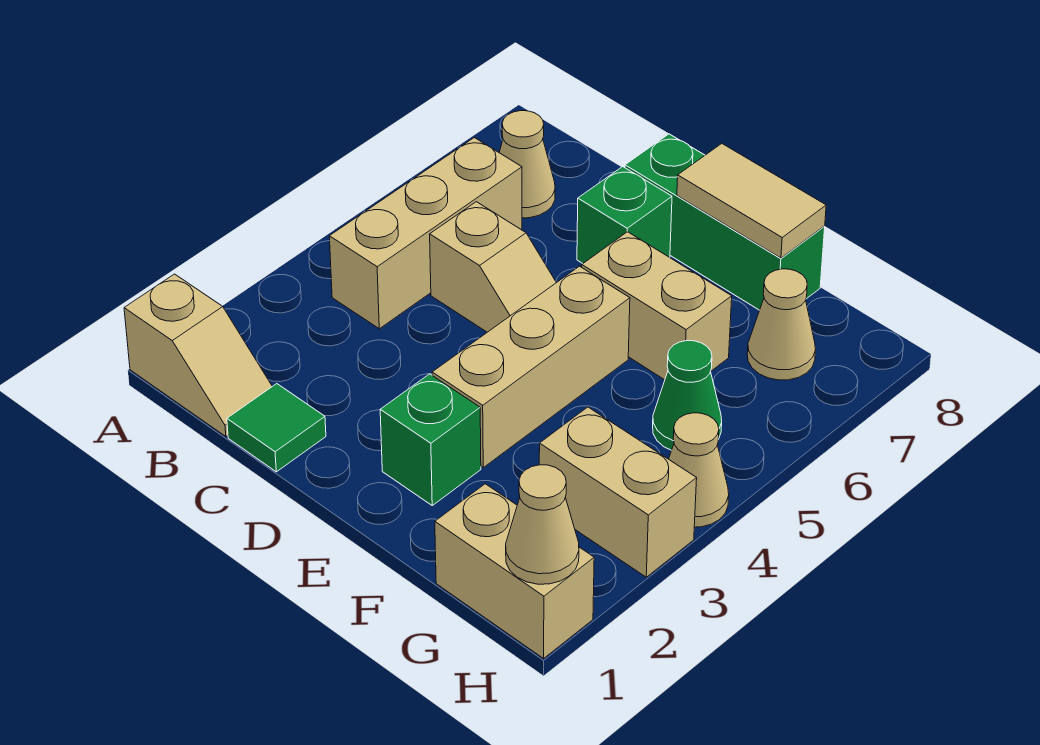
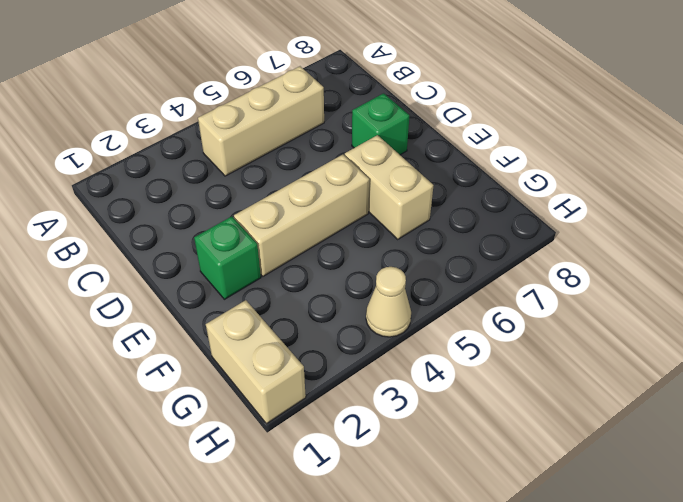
none -> tan slope A1:B1 level 1 top A
none -> tan cone B7 level 1
none -> green tile C1 level 1

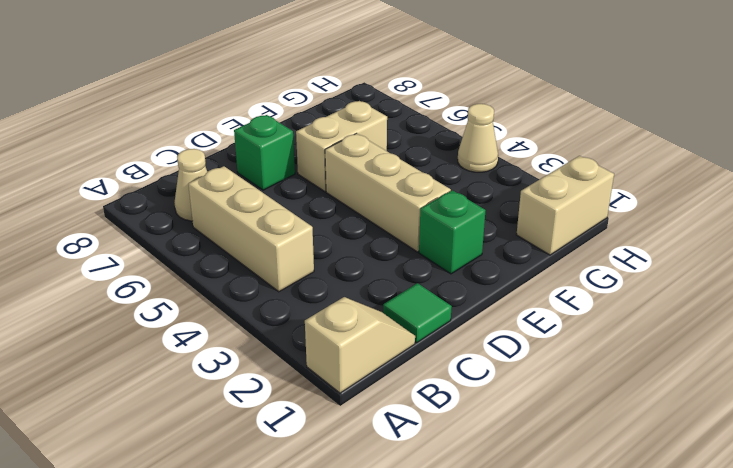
none -> tan slope C5:D5 level 1 top C
none -> green brick D8:F8 level 1
none -> tan brick G3:H3 level 1

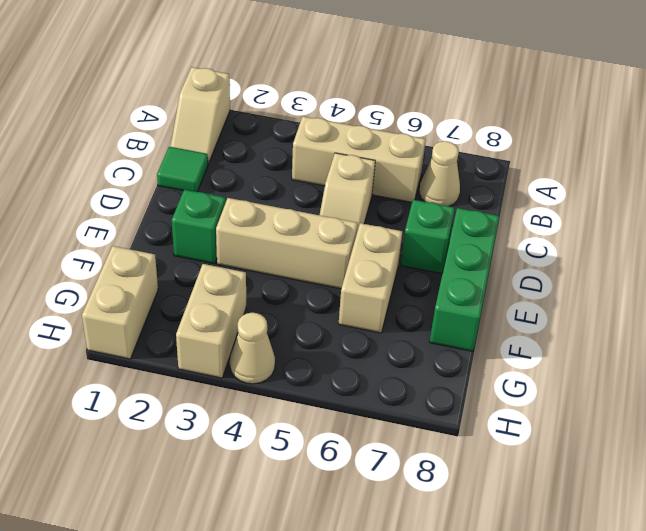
none -> green cone G5 level 1
none -> tan cone G7 level 1
none -> tan tile E8:F8 level 2

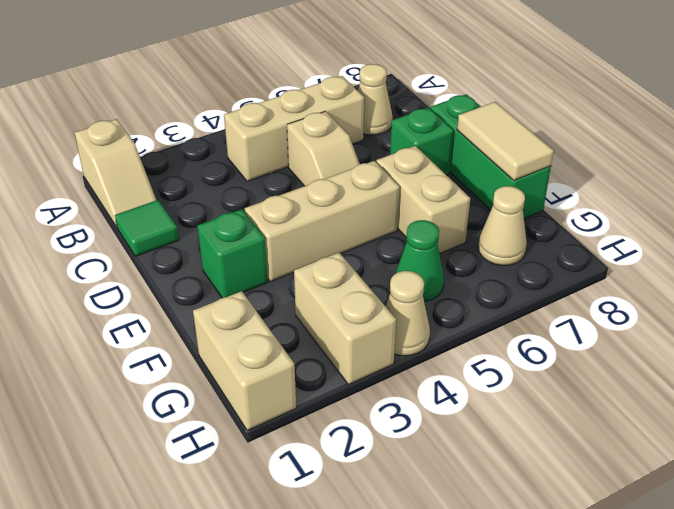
none -> tan cone H1 level 2

